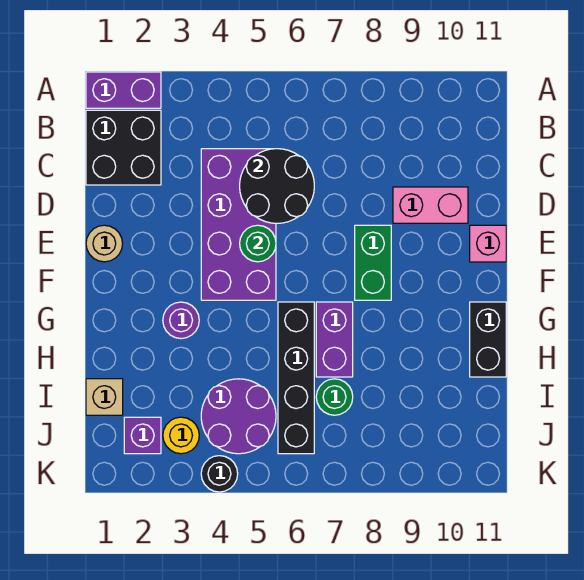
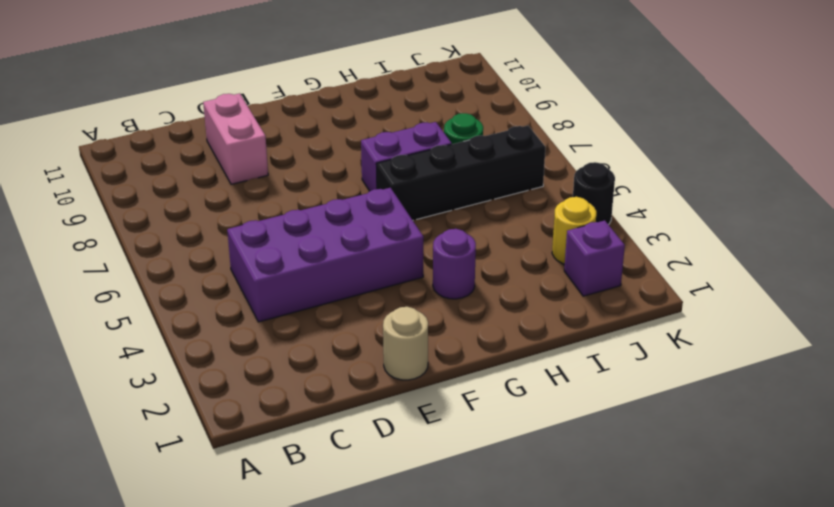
none -> purple brick A1:A2 level 1
none -> black brick B1:C2 level 1
none -> green brick E8:F8 level 1

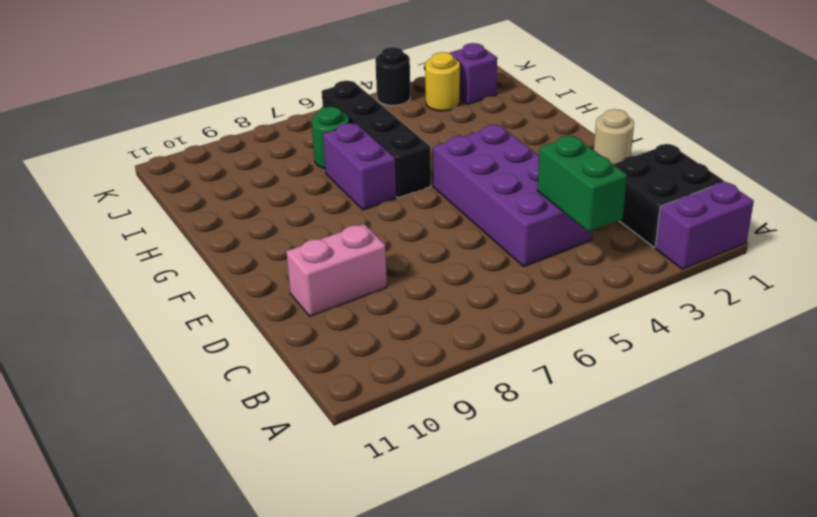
green brick B4:C4 level 2 -> green brick E8:F8 level 1
none -> pink brick E11 level 1
none -> purple round brick G3 level 1
none -> black brick G11:H11 level 1

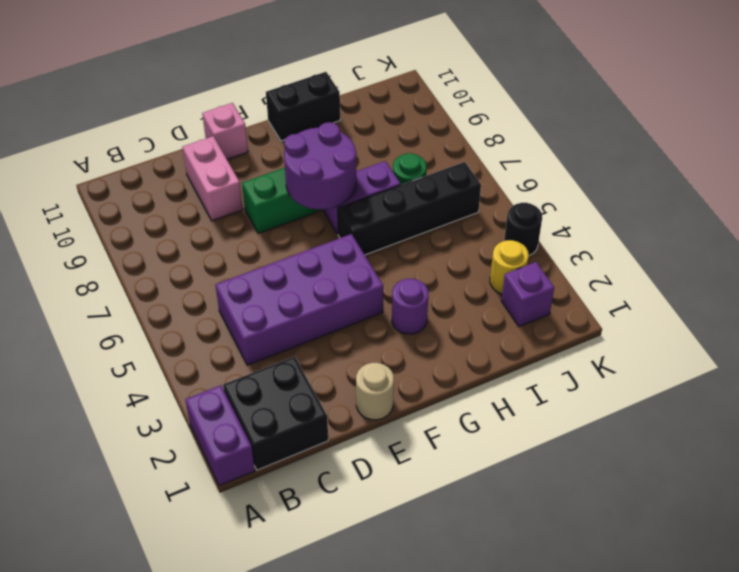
purple round brick F7:G8 level 2 -> purple round brick I4:J5 level 1
none -> tan brick I1 level 1
none -> black round brick C5:D6 level 2
none -> green round brick E5 level 2

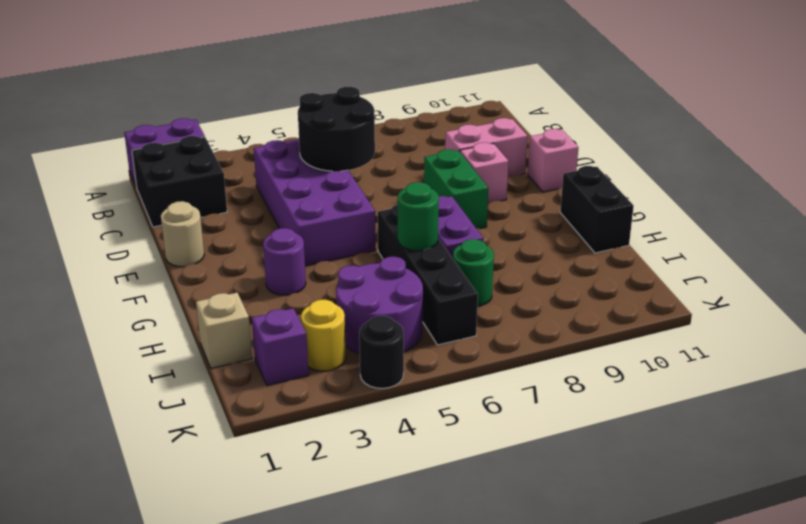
pink brick E9 level 1 -> none
green round brick H6 level 2 -> green round brick E5 level 2

